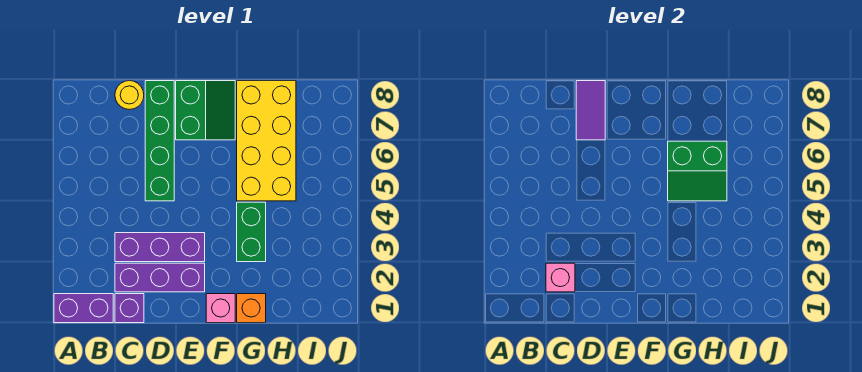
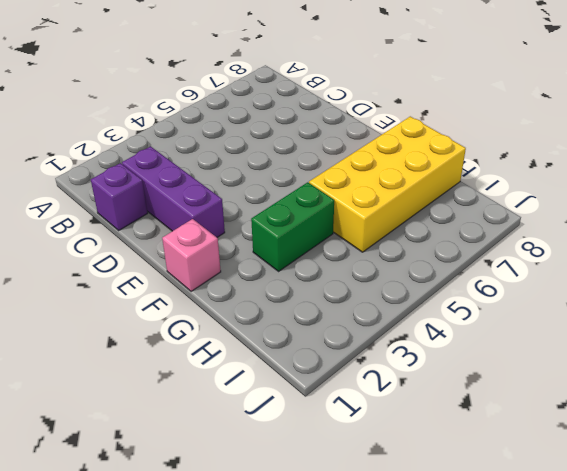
none -> purple brick A1:B1 level 1
none -> purple brick C3:E3 level 1
none -> yellow round brick C8 level 1

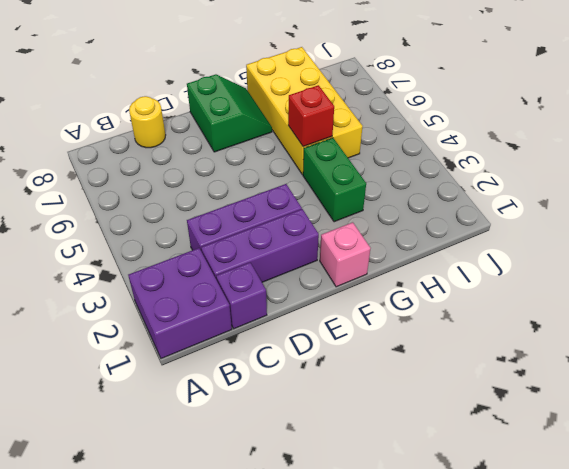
purple brick A1:B2 level 1 -> purple brick A1:B1 level 1
red brick G5 level 2 -> green slope G5:H6 level 2 top 6
none -> green brick D5:D8 level 1
none -> orange brick G1 level 1
none -> pink brick C2 level 2

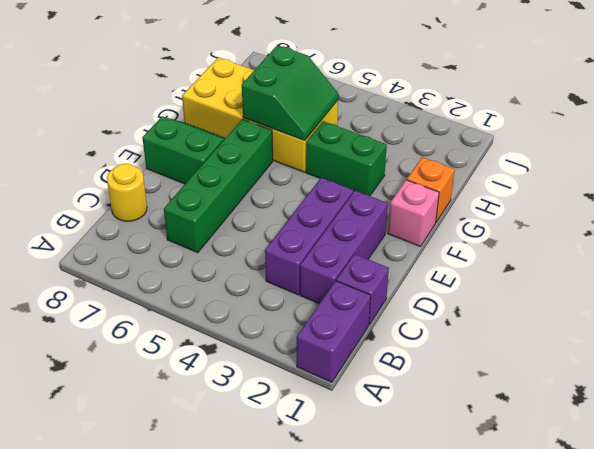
green brick C6:F6 level 1 -> green brick D5:D8 level 1
none -> pink brick C2 level 2
none -> purple tile D7:D8 level 2

